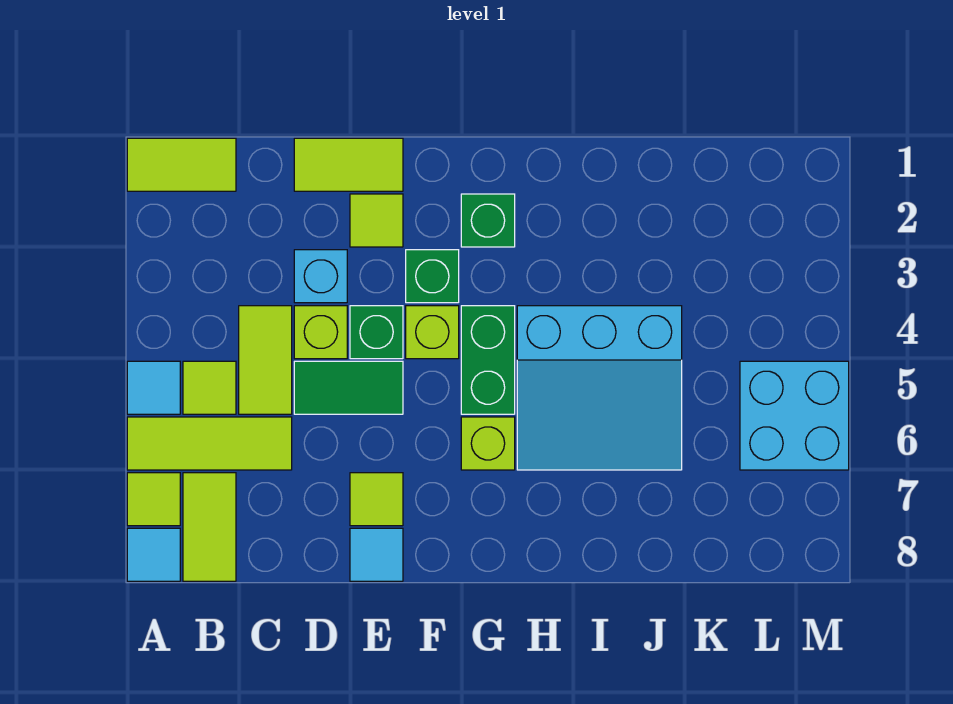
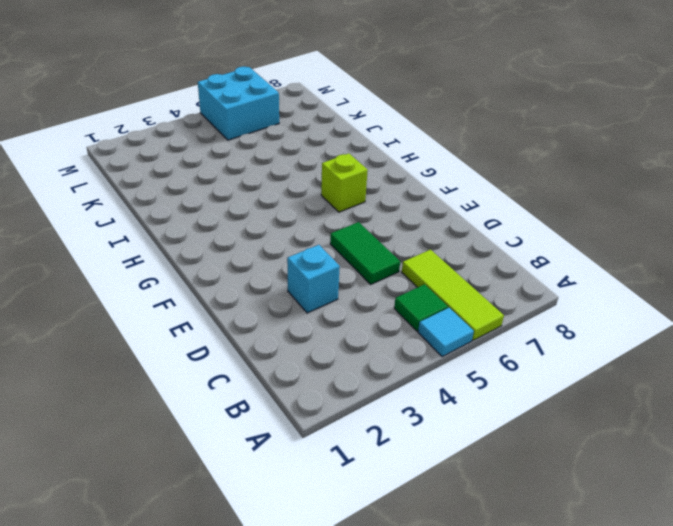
green tile B5 level 1 -> lime tile B5 level 1
none -> lime tile A1:B1 level 1
none -> lime tile A7 level 1
none -> cyan tile A8 level 1

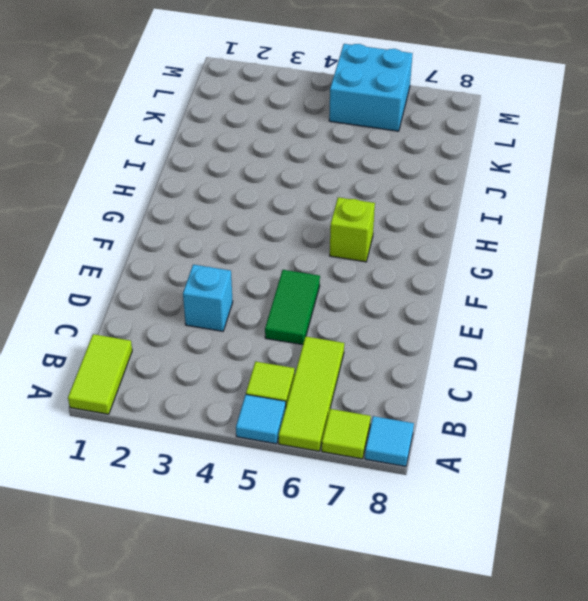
none -> lime tile B7:B8 level 1
none -> lime tile C4:C5 level 1
none -> lime tile D1:E1 level 1

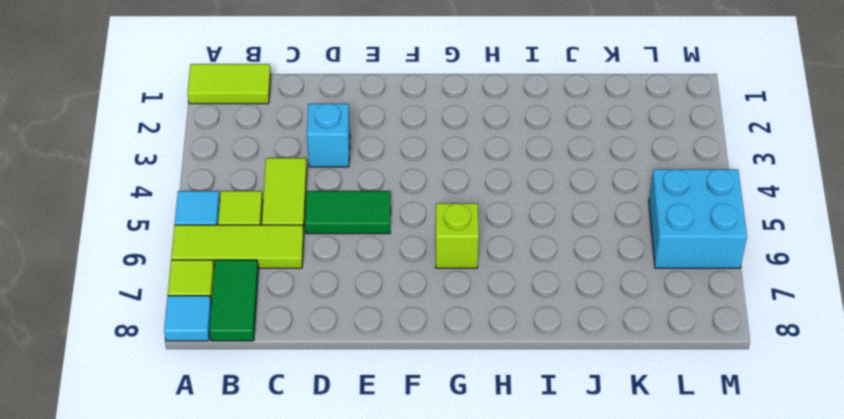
green tile B7:B8 level 1 -> lime tile B7:B8 level 1
none -> lime tile D1:E1 level 1
none -> lime brick D4 level 1
none -> lime tile E2 level 1

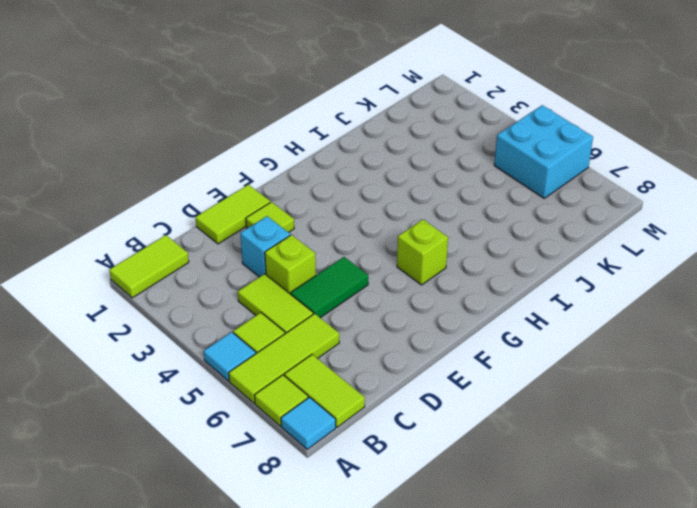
none -> green brick E4 level 1
none -> lime tile E7 level 1
none -> cyan tile E8 level 1

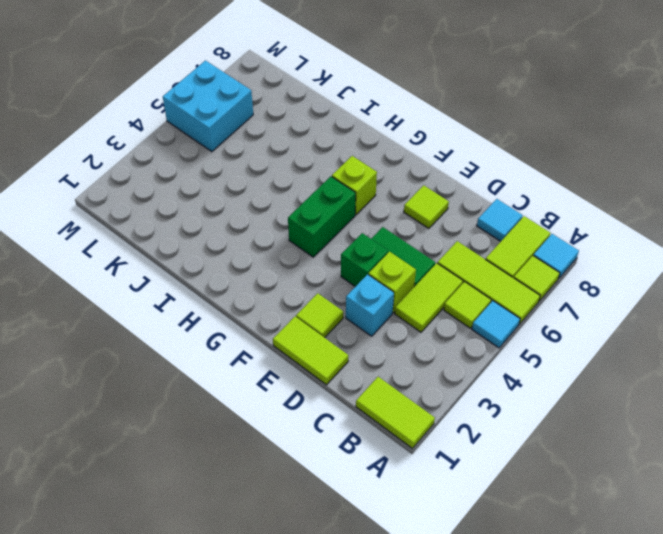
cyan tile C8 level 1 -> cyan tile E8 level 1
none -> green brick F3 level 1
none -> lime brick F4 level 1
none -> green brick G2 level 1

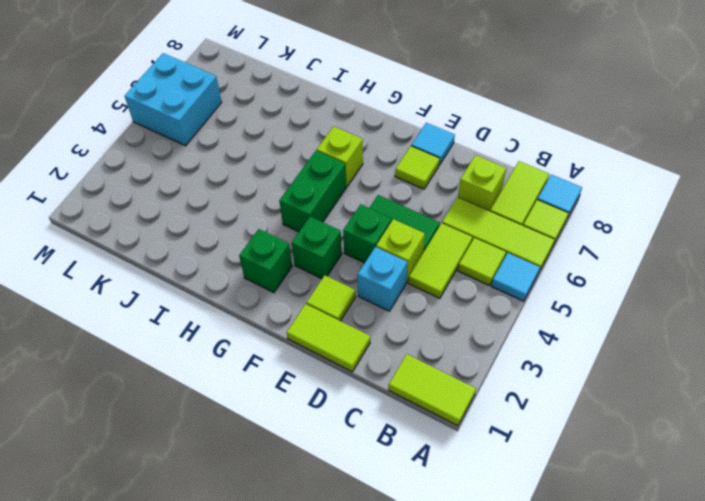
lime brick C7 level 1 -> lime brick F4 level 1
none -> cyan slope H4:J6 level 1 top 4

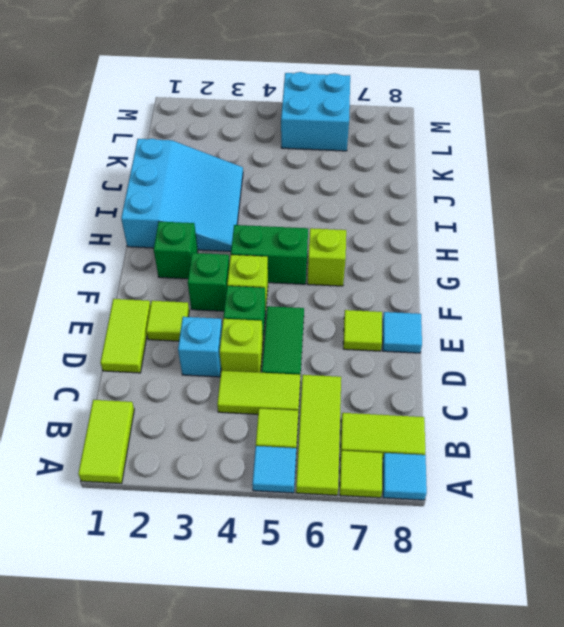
cyan slope H1:J3 level 1 top 1 -> cyan slope H4:J6 level 1 top 4

